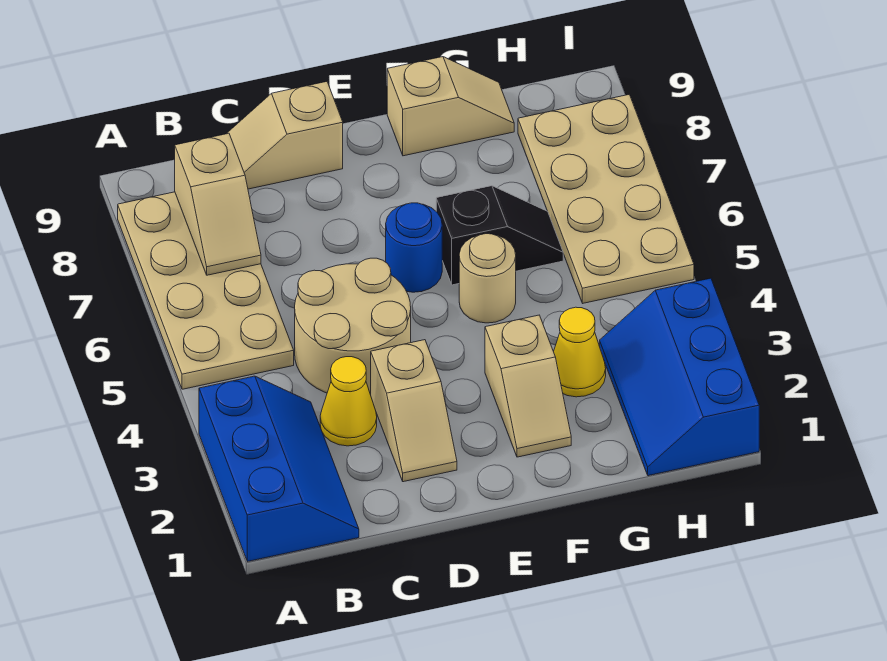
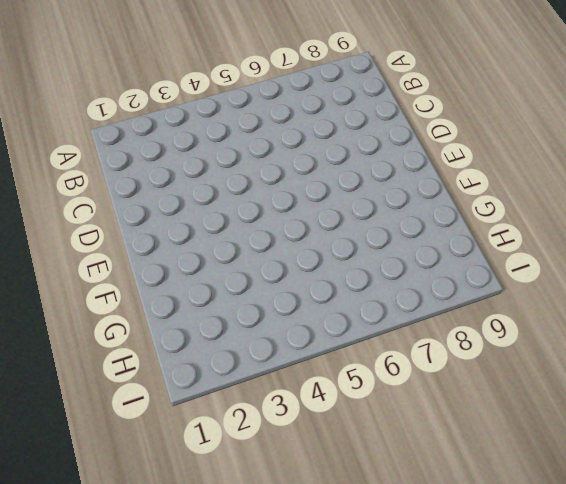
none -> blue slope A1:B3 level 1 top A
none -> tan plate A5:B8 level 1
none -> yellow cone C3 level 1

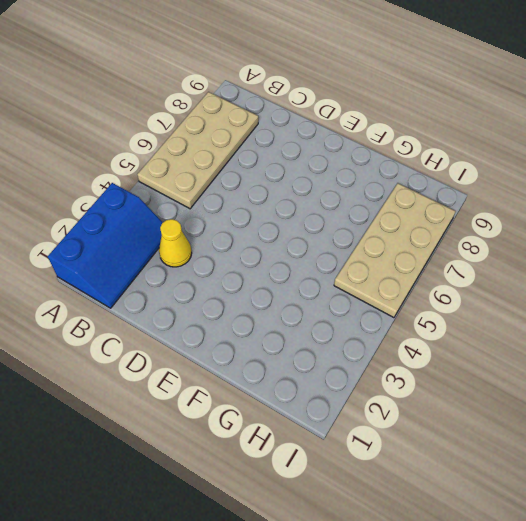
none -> tan round brick C4:D5 level 1
none -> tan slope C9:D9 level 1 top D
none -> tan slope D2:D3 level 1 top 3

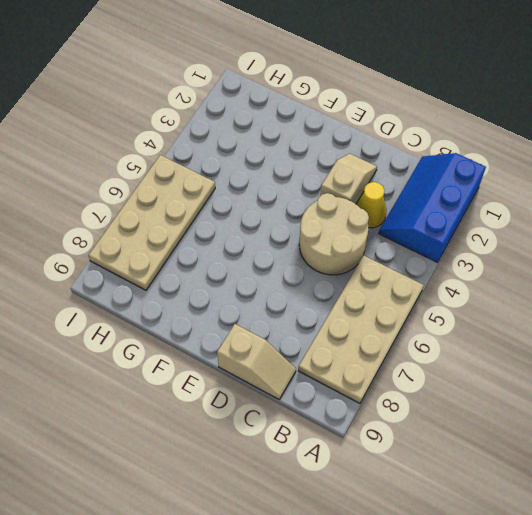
none -> blue round brick E6 level 1
none -> tan slope F2:F3 level 1 top 3
none -> tan round brick F5 level 1

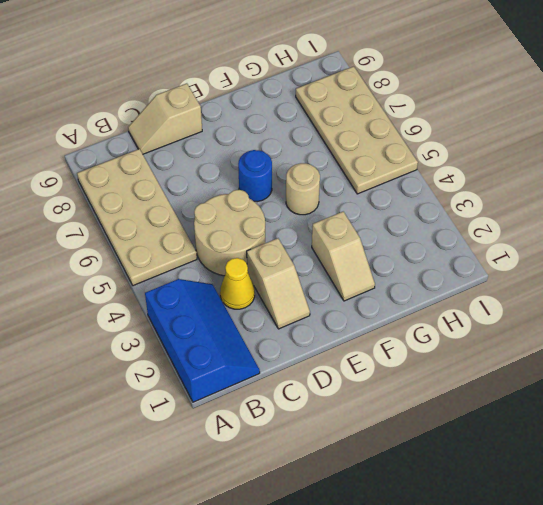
none -> black slope F6:G6 level 1 top F
none -> tan slope F9:G9 level 1 top F
none -> yellow cone G3 level 1

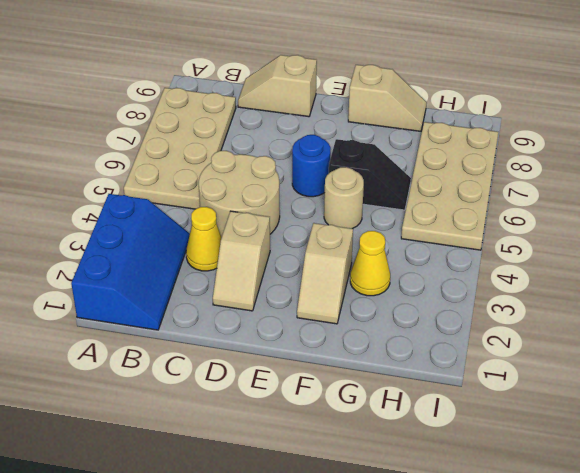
none -> blue slope H1:I3 level 1 top I
none -> tan slope B7:B8 level 2 top 8

